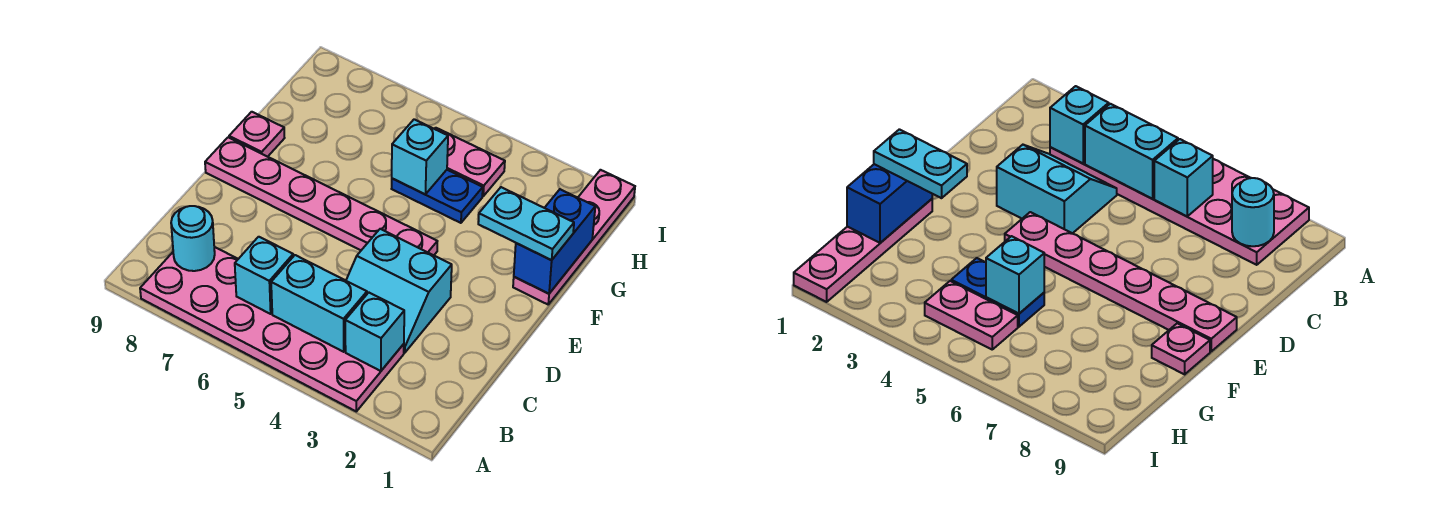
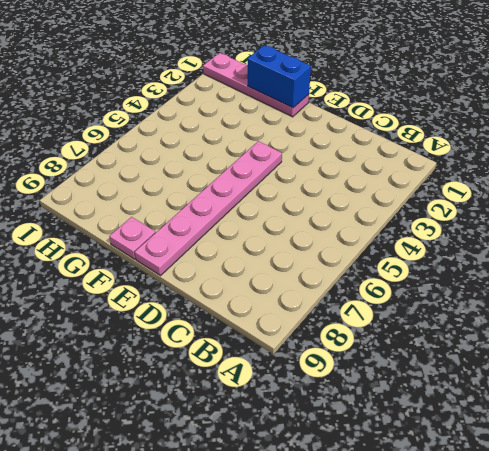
none -> pink plate A3:B8 level 1
none -> cyan slope C3:D4 level 1 top D
none -> blue plate G4:G5 level 1

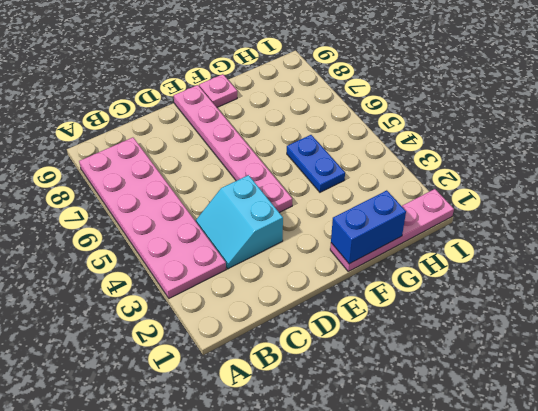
none -> pink plate H4:H5 level 1
none -> cyan brick B3 level 2
none -> cyan brick B4:B5 level 2

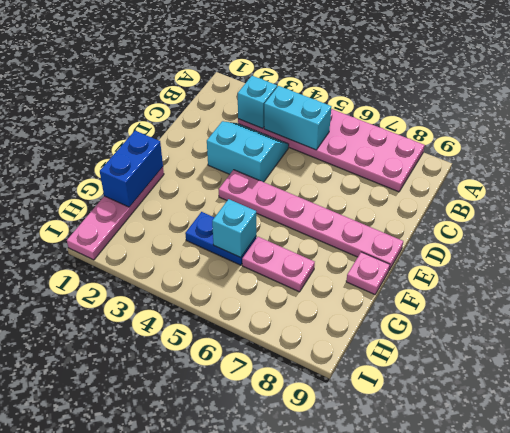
pink plate G6:G7 level 1 -> pink plate H4:H5 level 1
none -> cyan brick B6 level 2
none -> cyan round brick B8 level 2
none -> cyan plate F1:F2 level 3

